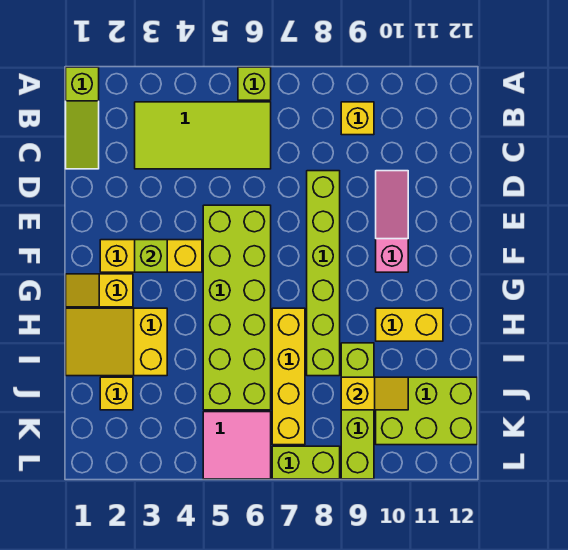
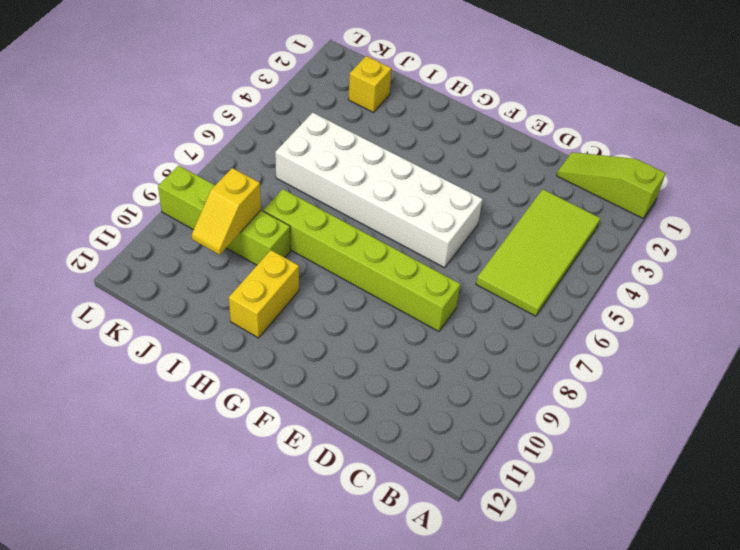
white brick E5:J6 level 1 -> lime brick E5:J6 level 1
none -> lime brick A6 level 1
none -> yellow brick B9 level 1
none -> pink slope D10:F10 level 1 top F

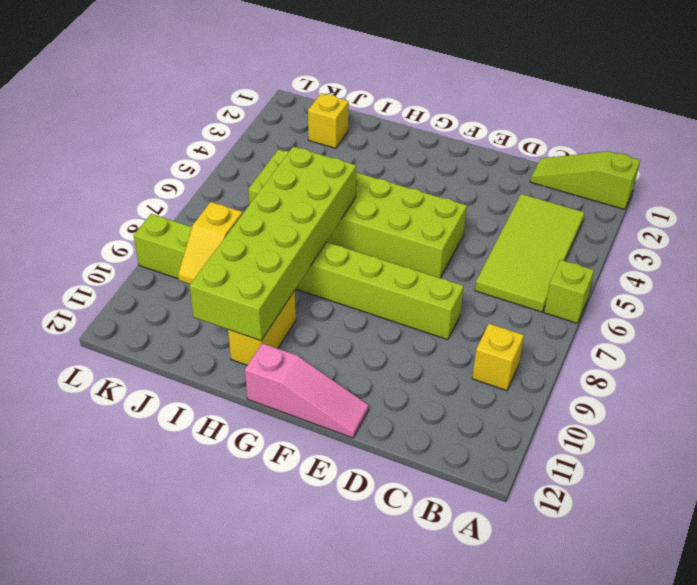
pink slope E12:G12 level 1 top G -> pink slope D10:F10 level 1 top F
lime brick H6:I11 level 2 -> none
none -> yellow brick F2:F4 level 1
none -> yellow slope G1:G2 level 1 top 2
none -> yellow slope H1:I3 level 1 top 3

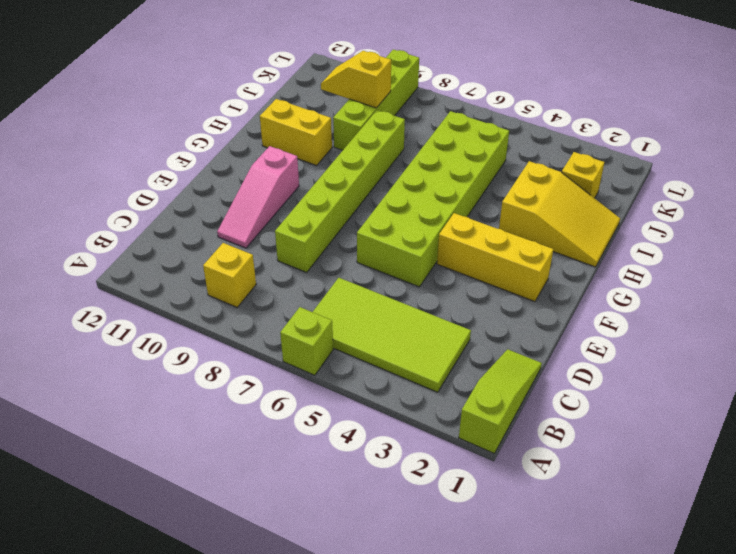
none -> yellow slope G1:G2 level 1 top 2
none -> yellow brick H7:K7 level 1
none -> lime brick J10:K12 level 1

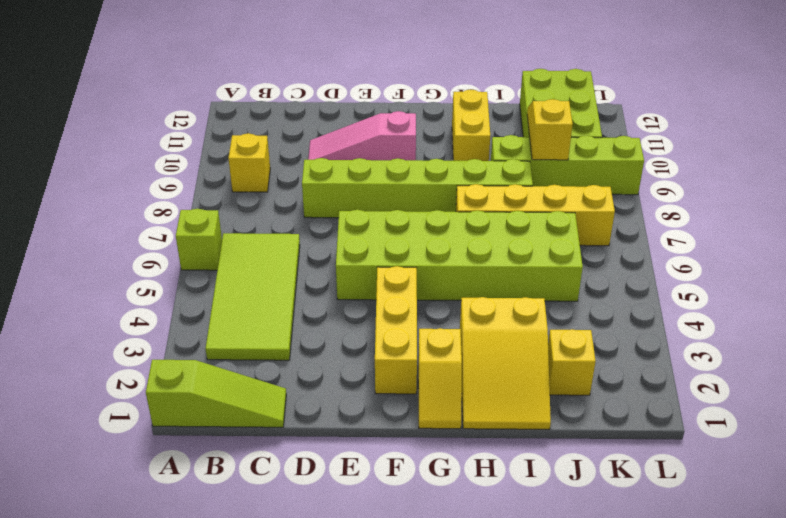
none -> pink tile K5:L6 level 1
none -> lime brick L7:L8 level 1
none -> lime brick F3 level 2

